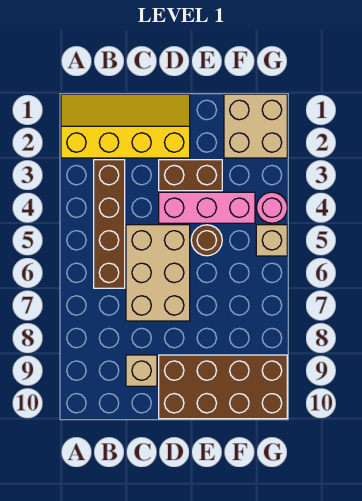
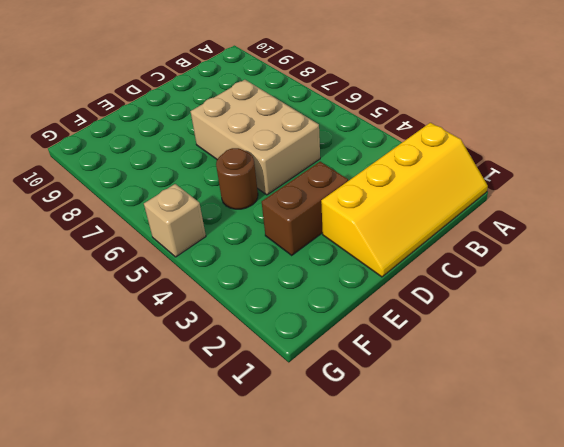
none -> brown brick B3:B6 level 1
none -> tan brick C9 level 1

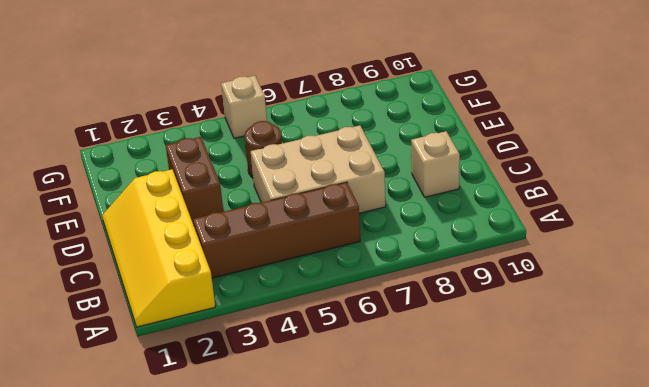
none -> pink brick D4:F4 level 1
none -> brown brick D9:G10 level 1

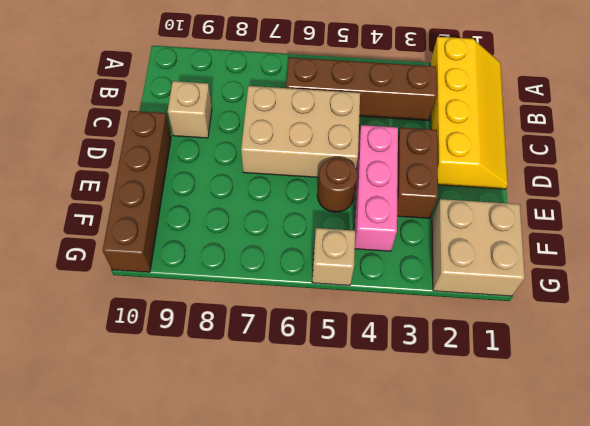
brown brick D10:G10 level 1 -> brown brick D9:G10 level 1
none -> pink round brick G4 level 1

